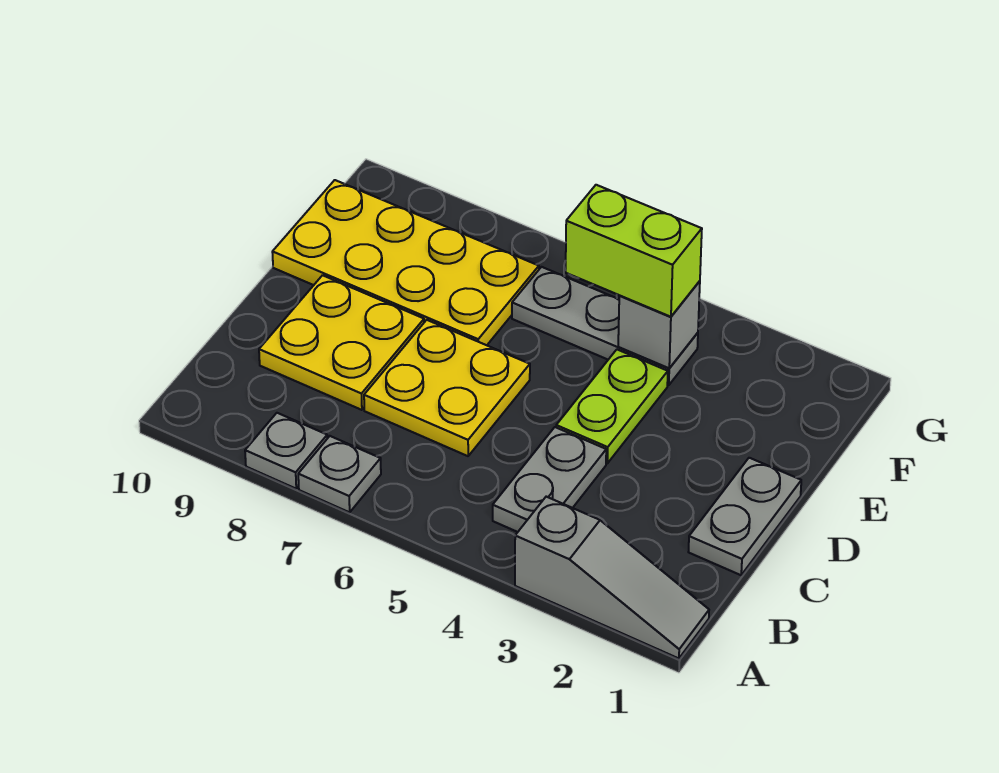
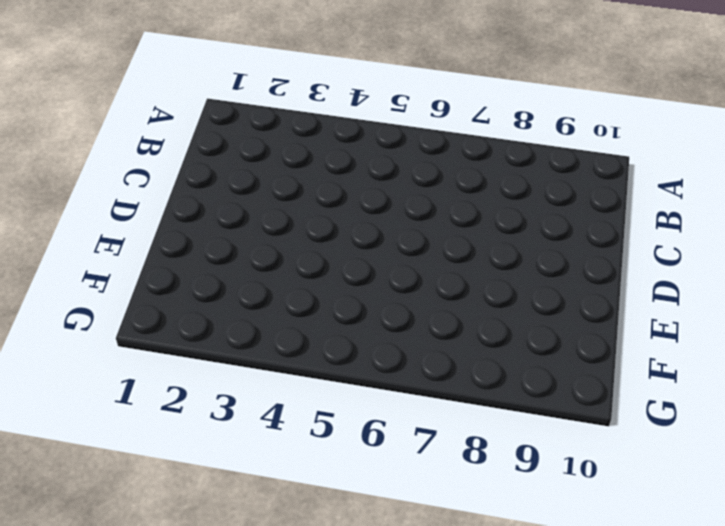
none -> grey slope A1:A3 level 1 top 3
none -> grey plate A7 level 1
none -> grey plate A8 level 1

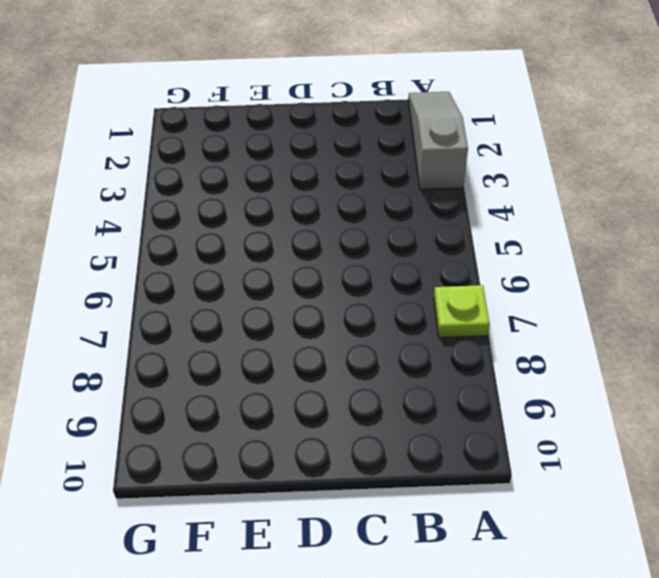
lime plate A7 level 1 -> grey plate A7 level 1
none -> grey plate A8 level 1
none -> grey plate B4:C4 level 1
none -> grey plate C1:D1 level 1

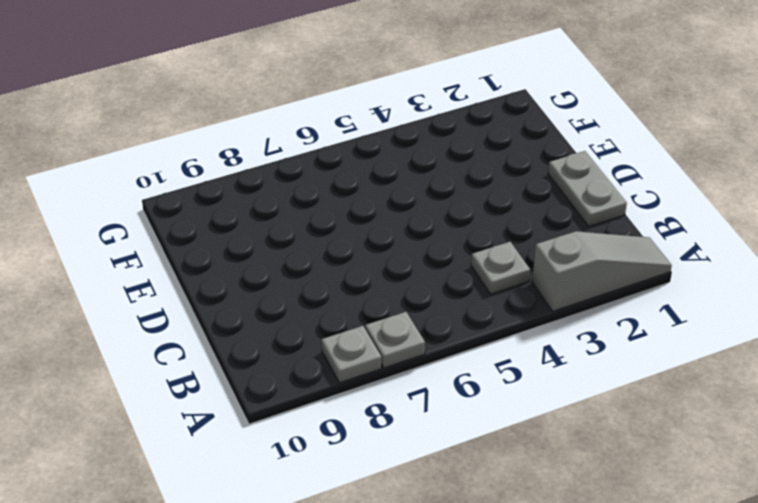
grey plate B4 level 1 -> grey plate B4:C4 level 1
none -> yellow plate C6:D7 level 1
none -> yellow plate C8:D9 level 1
none -> lime plate D4:E4 level 1

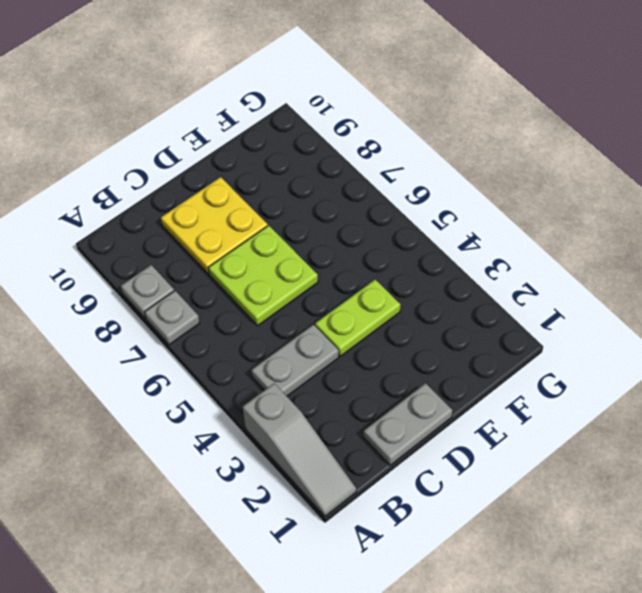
lime plate C6:D7 level 1 -> yellow plate C6:D7 level 1
none -> yellow plate E7:F10 level 1
none -> grey plate F4:F6 level 1
none -> grey brick F4 level 2

